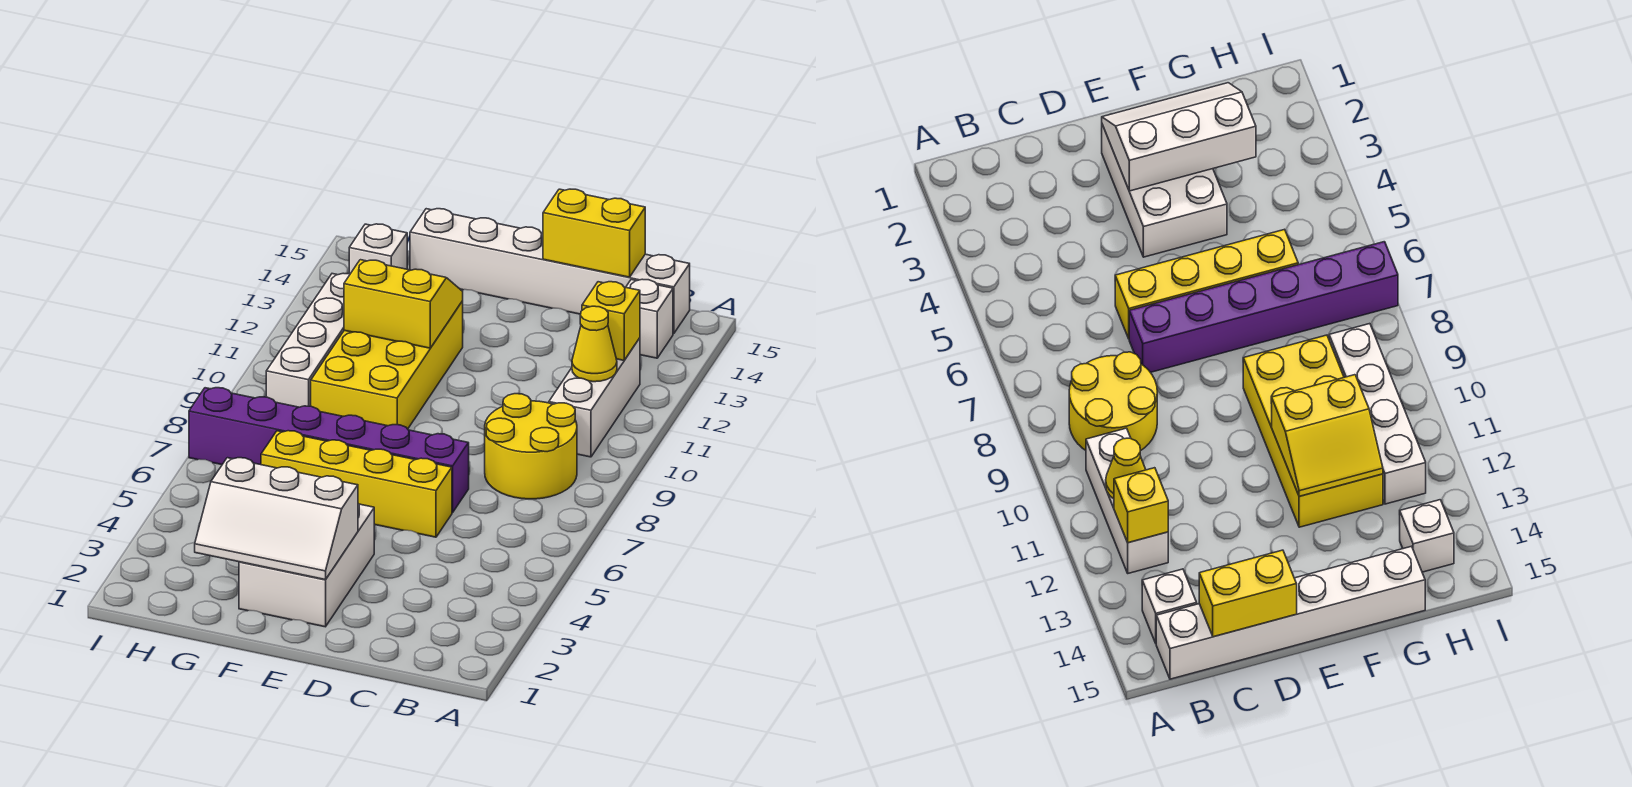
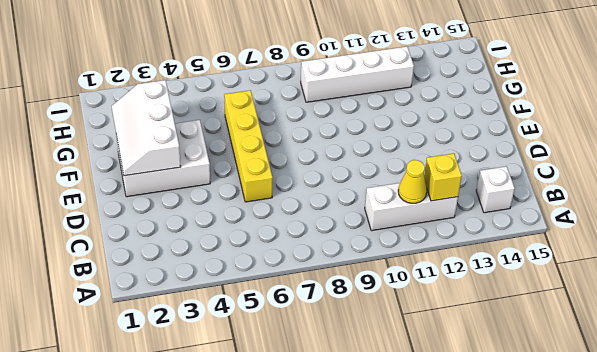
none -> yellow round brick B8:C9 level 1
none -> white brick B15:G15 level 1
none -> purple brick D7:I7 level 1

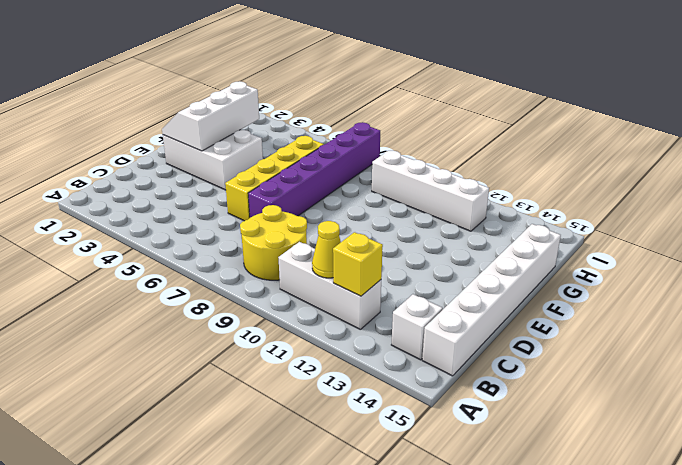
none -> yellow brick F9:G12 level 1
none -> white brick H14 level 1
none -> yellow brick C15:D15 level 2

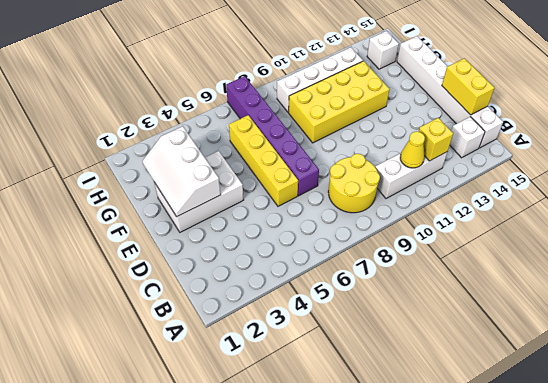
none -> yellow slope F11:G12 level 2 top 11

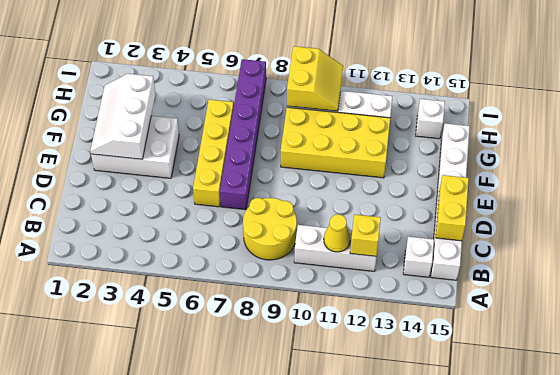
yellow slope H9:I10 level 2 top 9 -> yellow slope F11:G12 level 2 top 11

